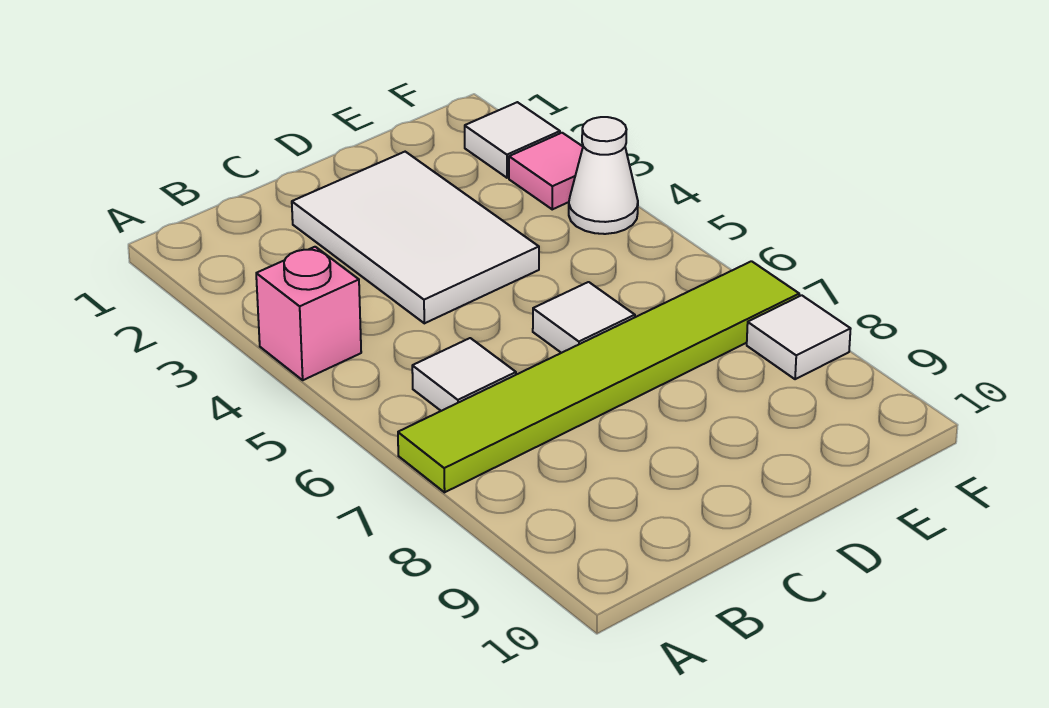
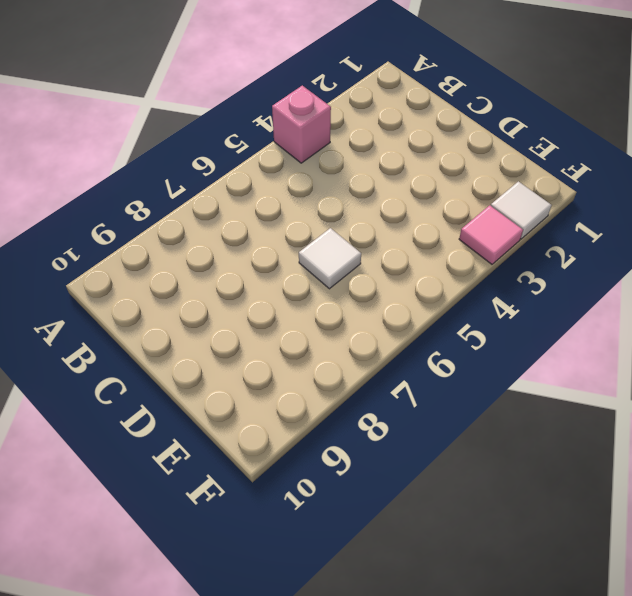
none -> lime tile A7:F7 level 1
none -> white tile B6 level 1

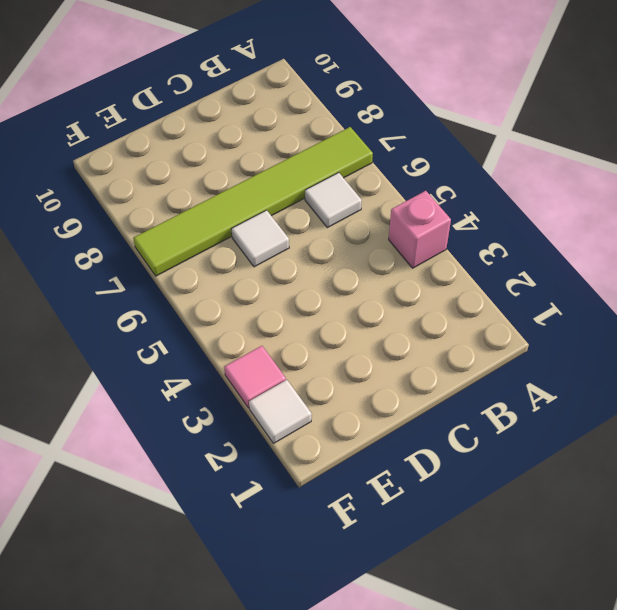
none -> white tile C2:D4 level 1
none -> white cone F4 level 1

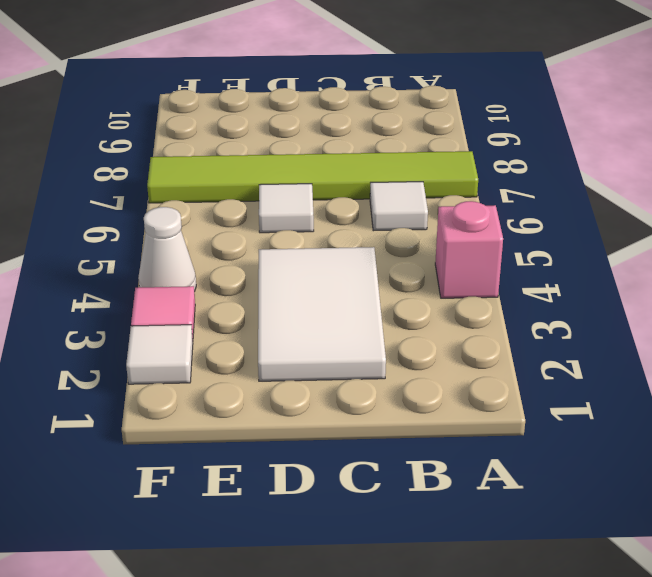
none -> white tile F8 level 1

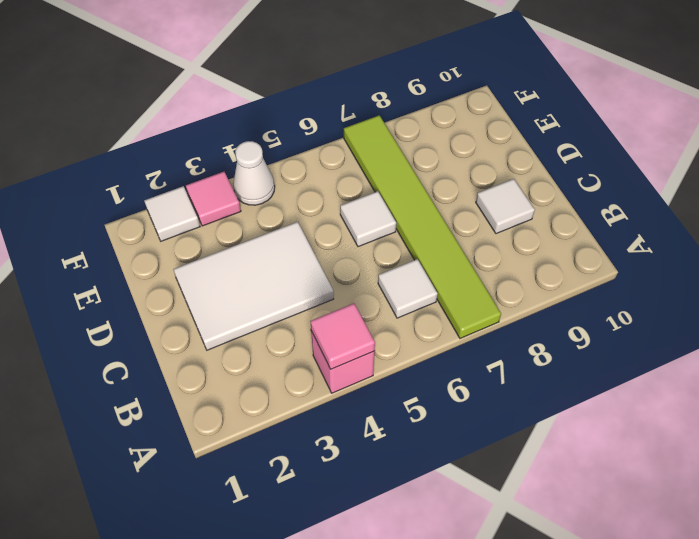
pink tile A4 level 2 -> none
white tile C9 level 1 -> white tile F8 level 1

